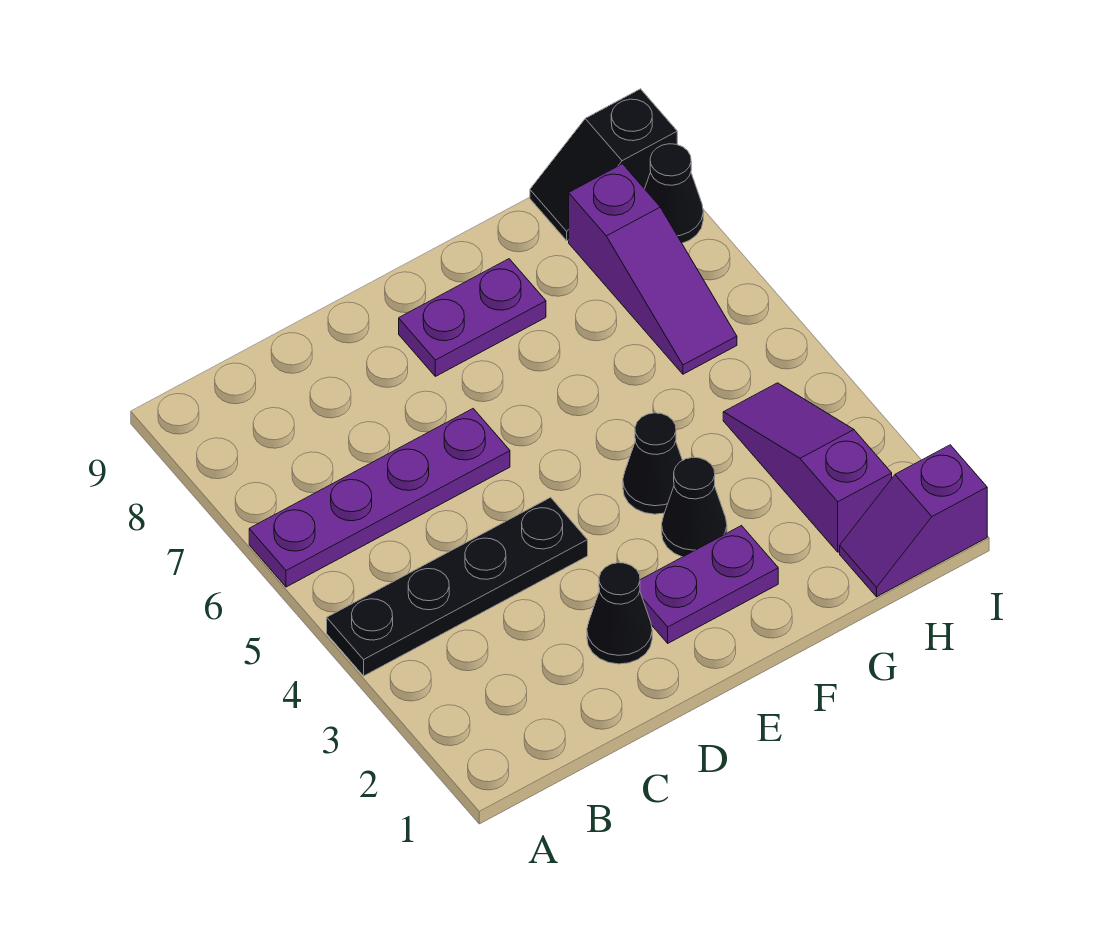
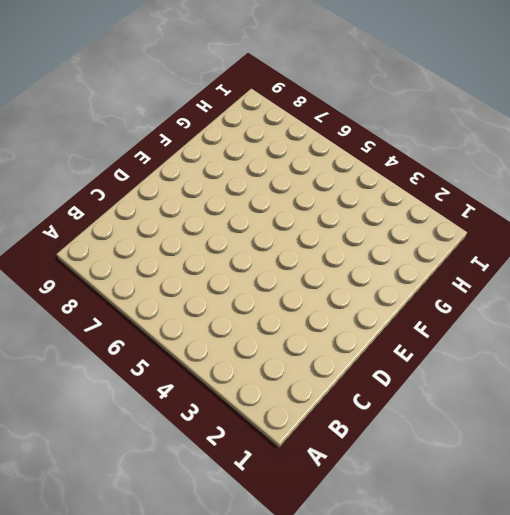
none -> black plate A4:D4 level 1
none -> purple plate A6:D6 level 1
none -> black cone D2 level 1

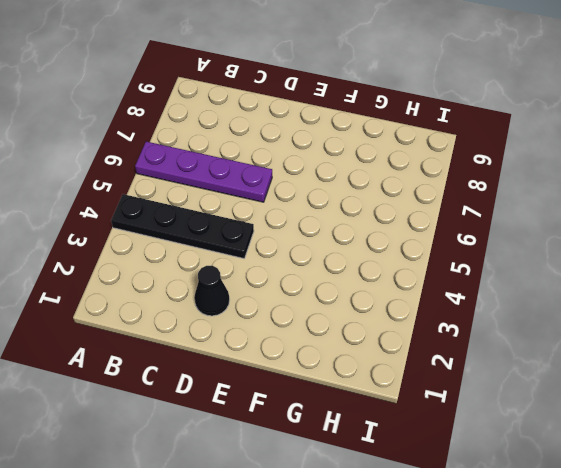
none -> purple plate E2:F2 level 1
none -> purple plate E8:F8 level 1
none -> black cone F3 level 1

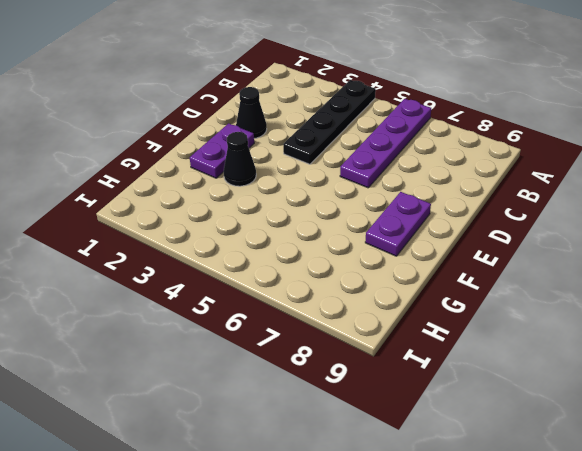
none -> black cone F4 level 1
none -> purple slope H1:I1 level 1 top I
none -> purple slope H2:H4 level 1 top 2

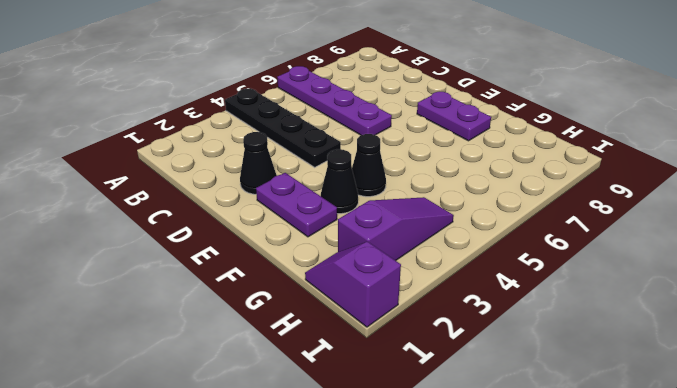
none -> purple slope H6:H8 level 1 top 8
none -> black slope H9:I9 level 1 top I
none -> black cone I8 level 1

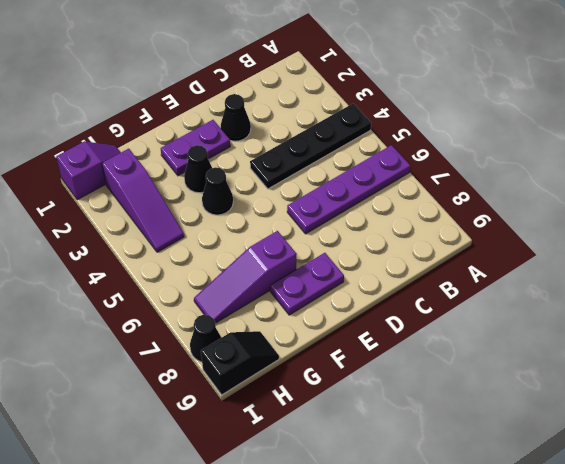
purple slope F7:H7 level 1 top F -> purple slope H6:H8 level 1 top 8

